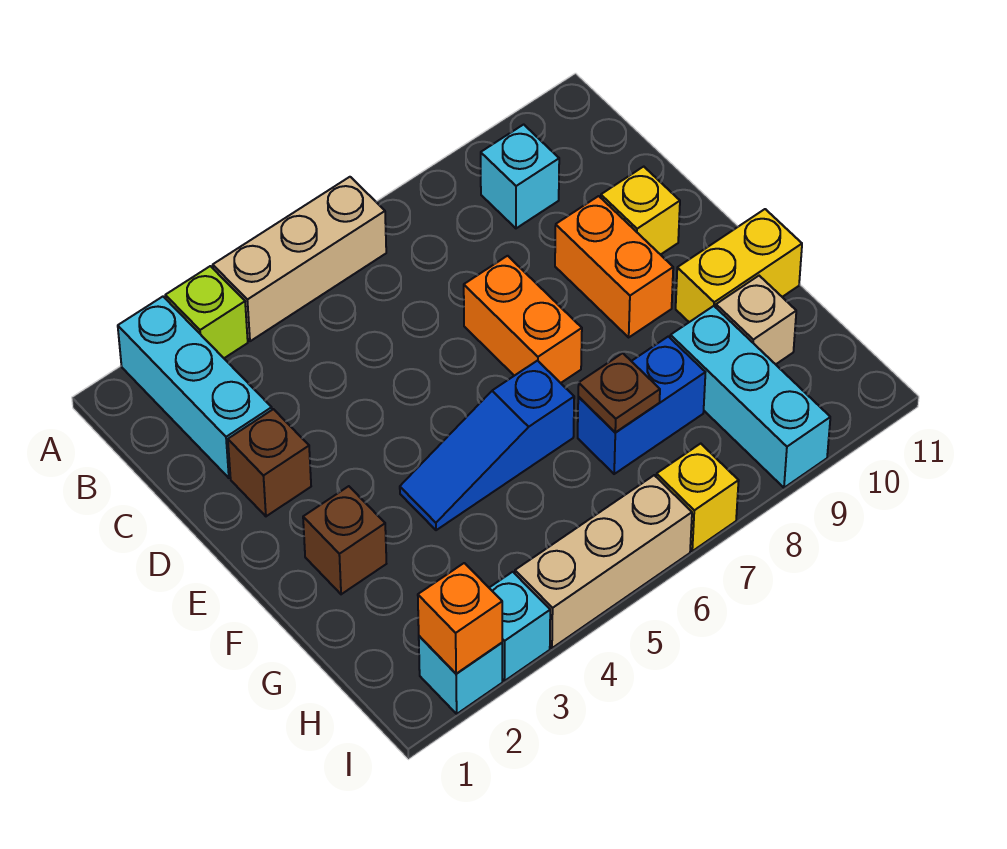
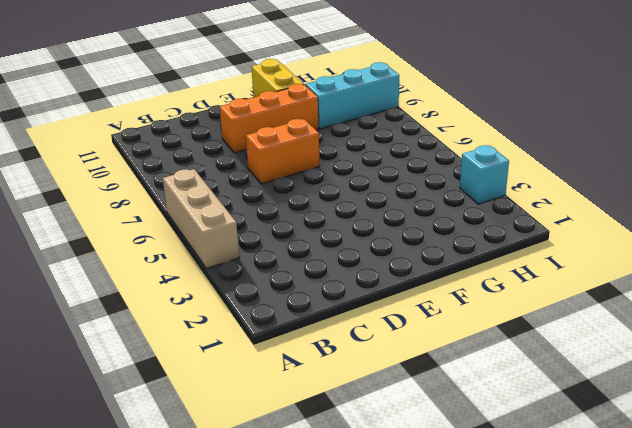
orange brick D9:F9 level 1 -> orange brick D9:E9 level 1
none -> cyan brick A2:C2 level 1
none -> lime brick A3 level 1
none -> cyan brick B9 level 1

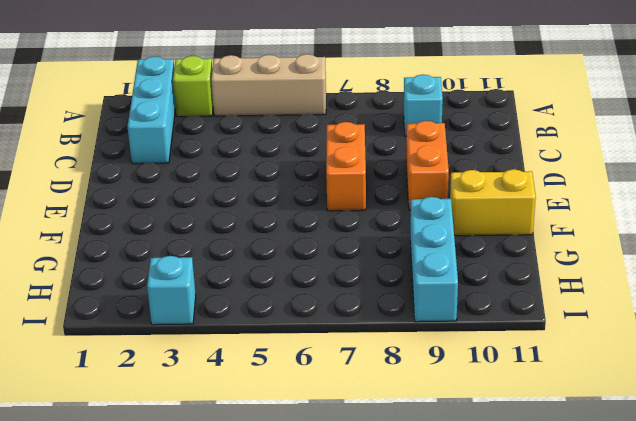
none -> brown brick D2 level 1
none -> yellow brick D10 level 1
none -> brown brick F2 level 1

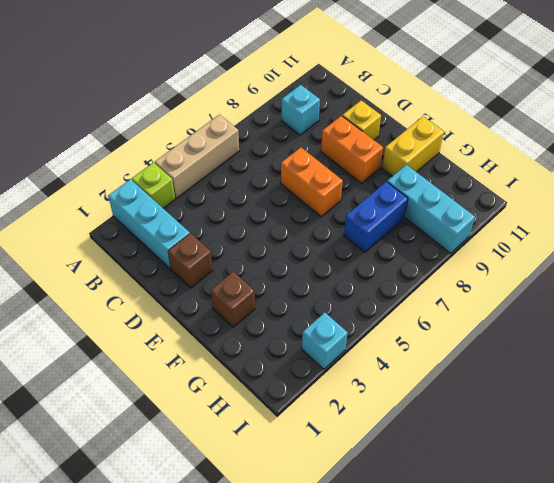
none -> blue slope F4:F6 level 1 top 6
none -> tan brick G10 level 1
none -> cyan brick I2 level 1

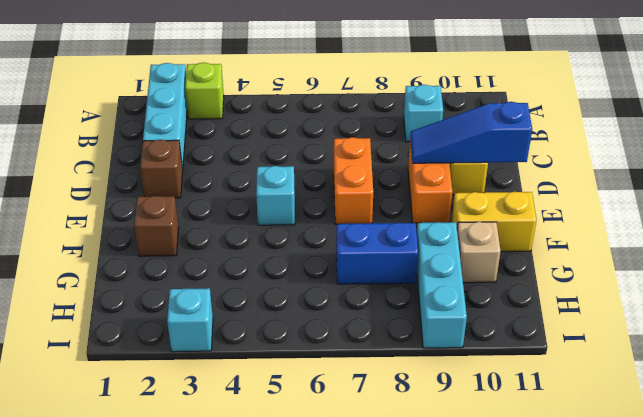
blue slope D9:D11 level 2 top 11 -> blue slope F4:F6 level 1 top 6
cyan brick E5 level 1 -> cyan brick I2 level 1
none -> tan brick A4:A6 level 1
none -> tan brick I4:I6 level 1
none -> yellow brick I7 level 1

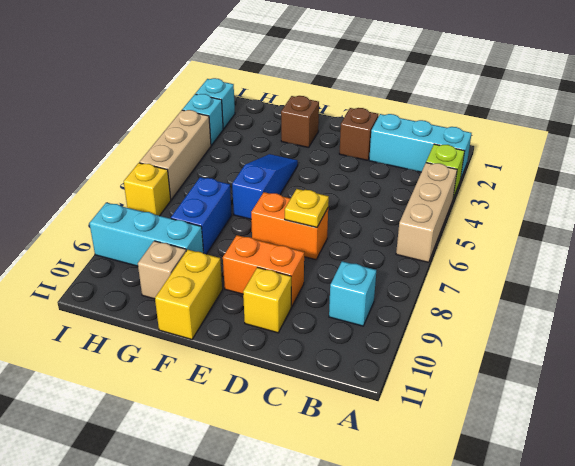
yellow plate D7 level 2 -> none
none -> brown plate G7 level 2
none -> orange brick I2 level 2

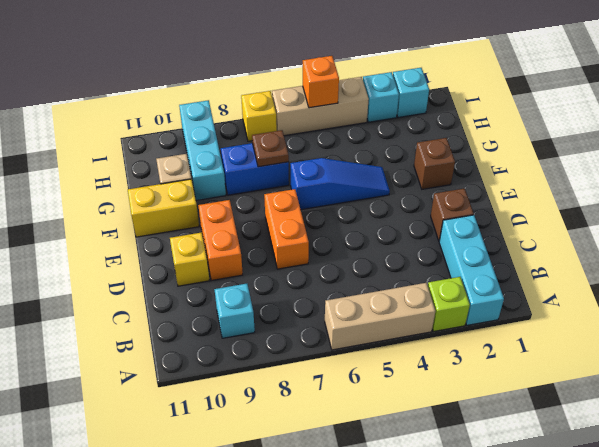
orange brick I5 level 2 -> orange brick I2 level 2

